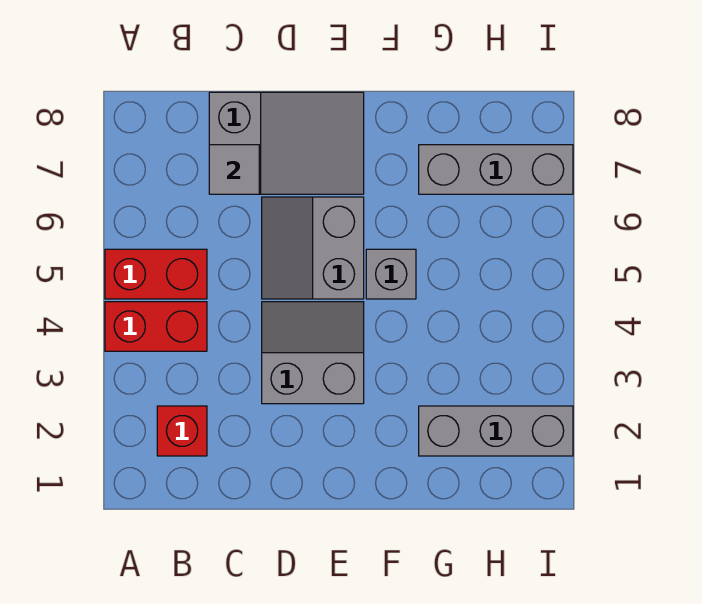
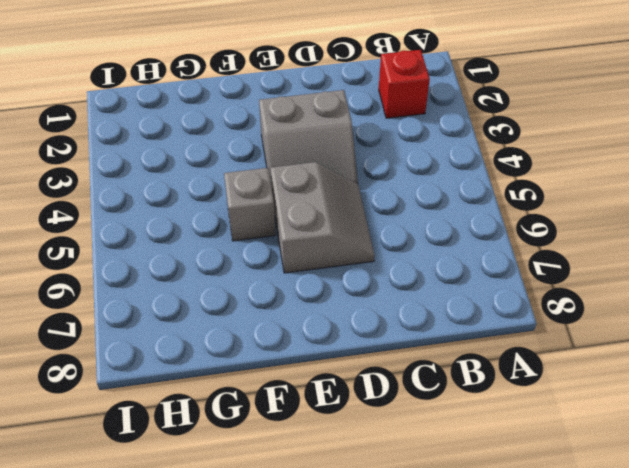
none -> red brick A4:B4 level 1
none -> red brick A5:B5 level 1

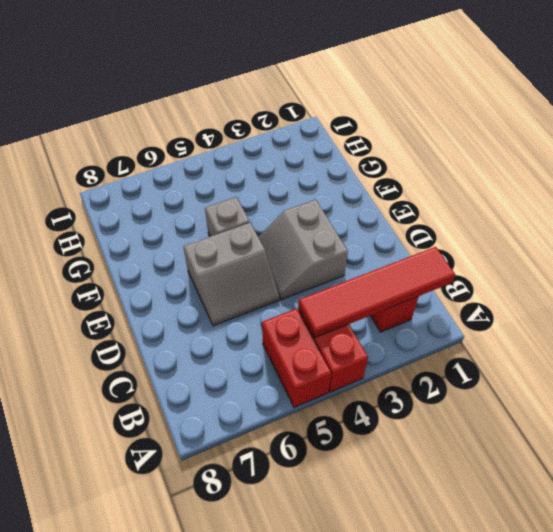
red tile B1:B4 level 2 -> none
none -> grey slope C7:E8 level 1 top C
none -> grey brick G2:I2 level 1

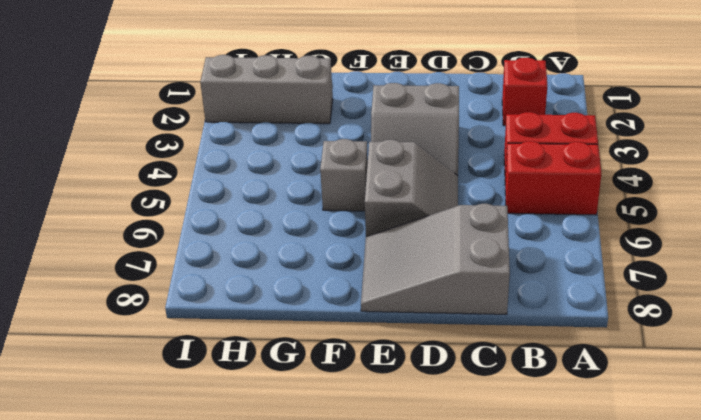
none -> grey brick G7:I7 level 1
none -> grey tile C7 level 2

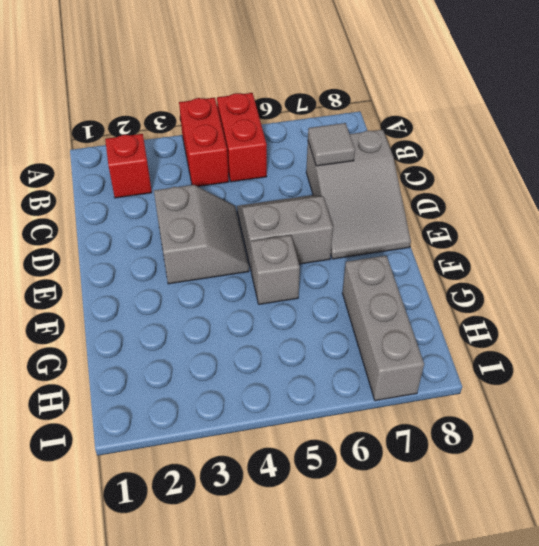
none -> grey brick G2:I2 level 1

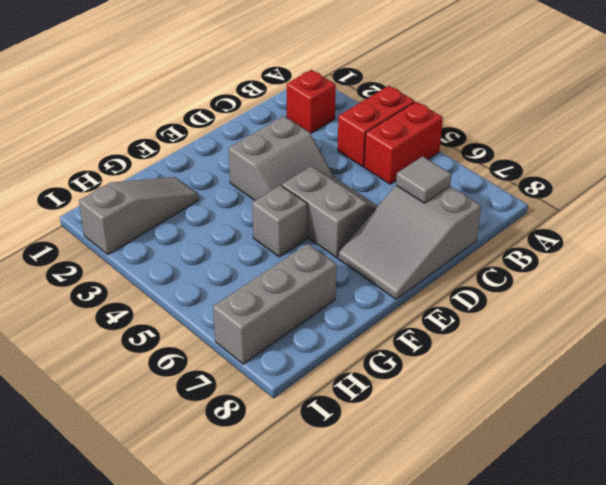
grey slope G2:I2 level 1 top I -> grey brick G2:I2 level 1

